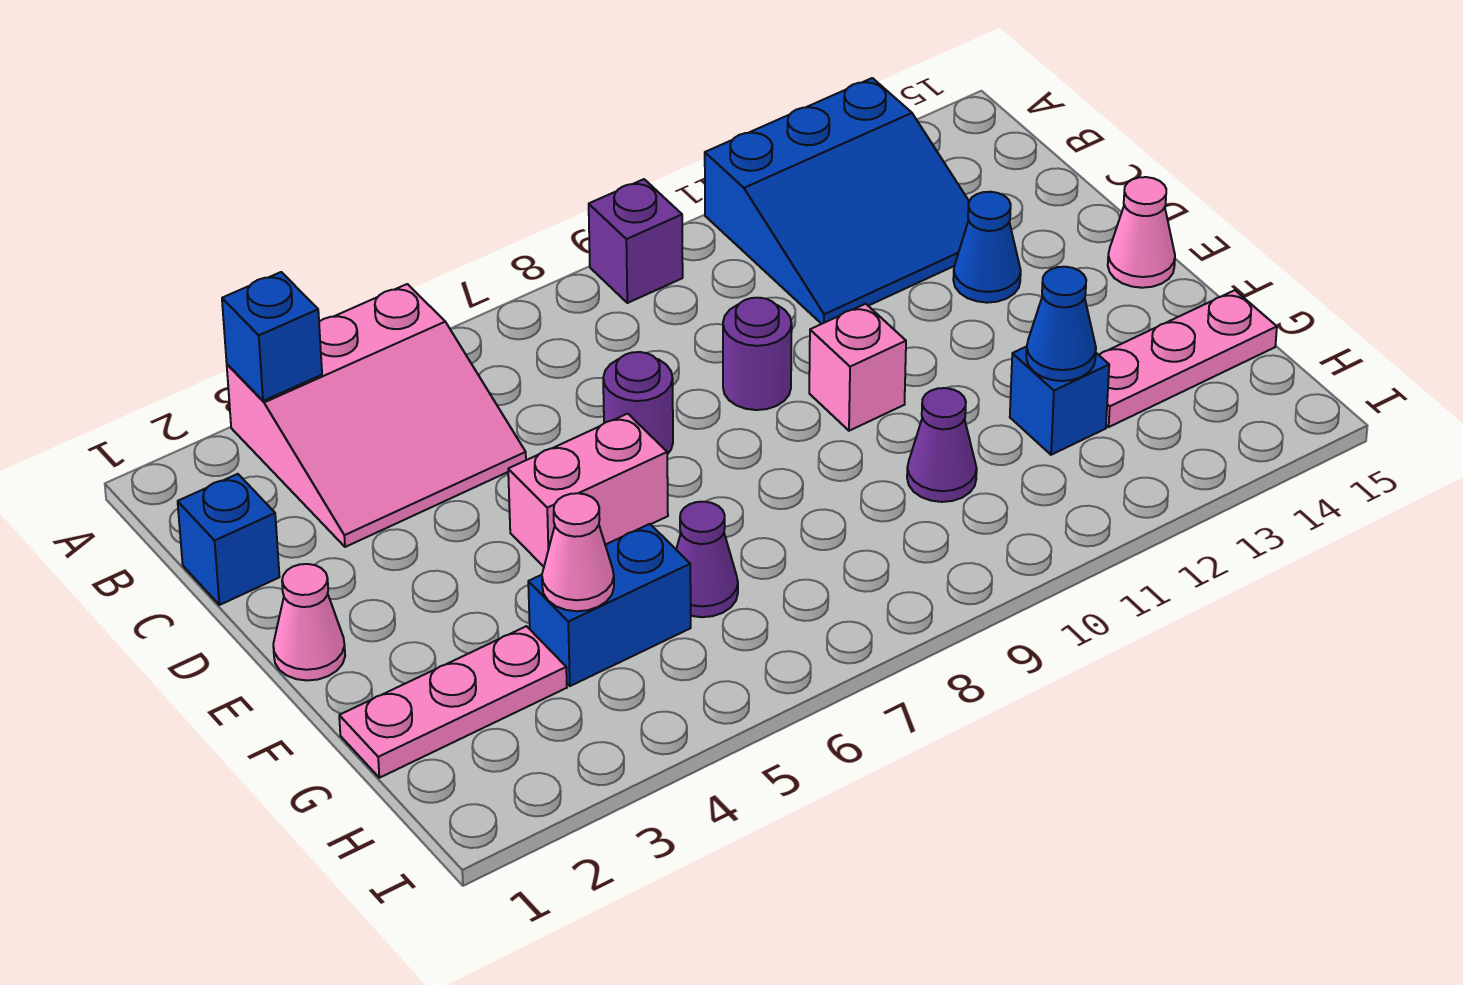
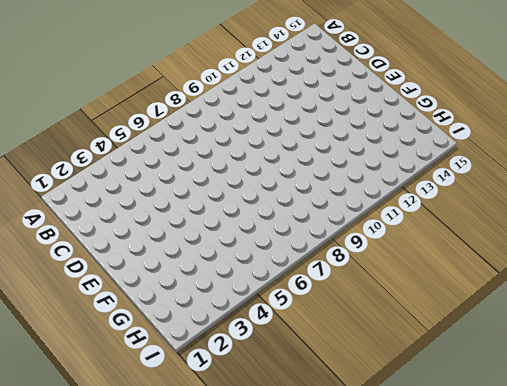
none -> pink slope A3:C5 level 1 top A
none -> purple brick A9 level 1
none -> blue slope A11:C13 level 1 top A

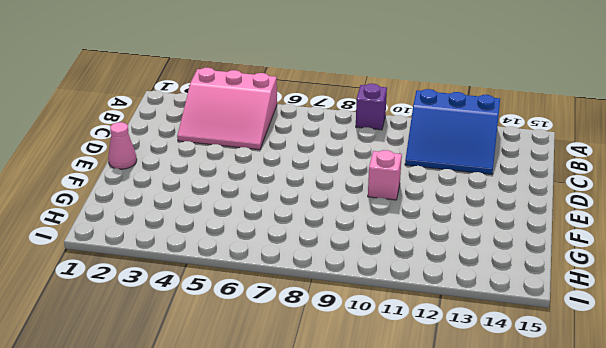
none -> blue brick C1 level 1
none -> purple round brick D7 level 1
none -> purple round brick D9 level 1

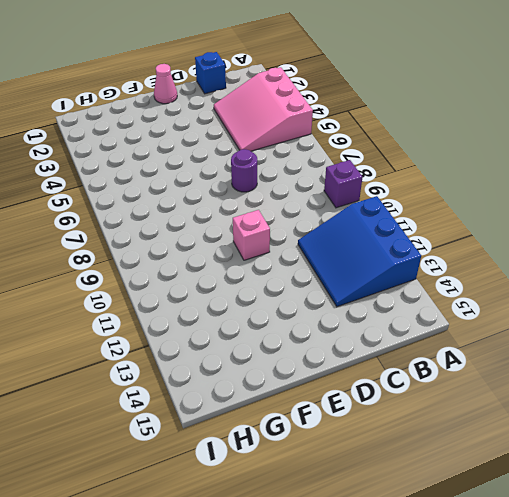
none -> purple round brick D9 level 1
none -> blue cone D13 level 1
none -> pink brick E5:E6 level 1

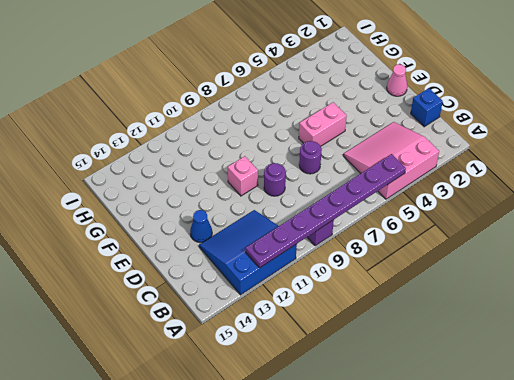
purple plate A5:A12 level 2 -> none
none -> pink cone E15 level 1
none -> pink plate G1:G3 level 1
none -> blue brick G4:G5 level 1

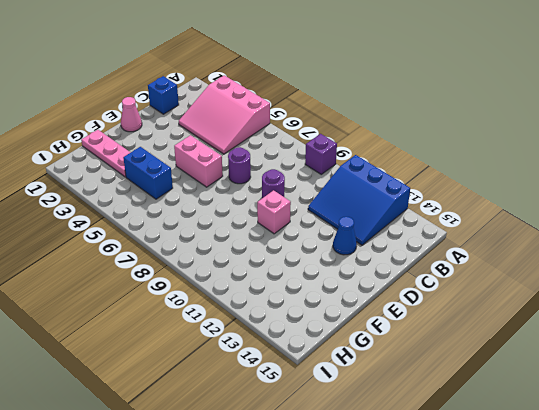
none -> pink cone E15 level 1
none -> purple cone G6 level 1
none -> purple cone G10 level 1

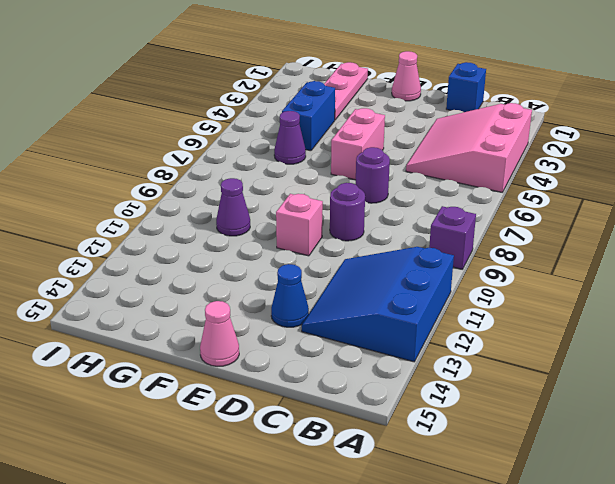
none -> blue brick G12 level 1
none -> pink plate G13:G15 level 1
none -> blue brick A3 level 2

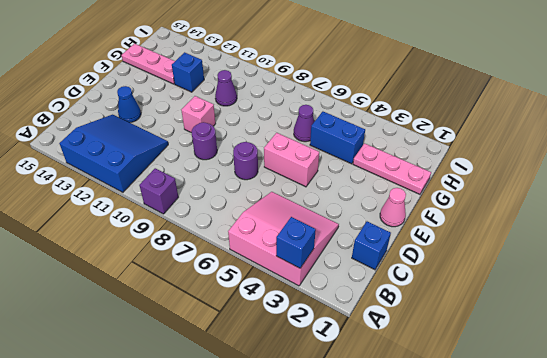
none -> pink cone E15 level 1
none -> pink cone G4 level 2
none -> blue cone G12 level 2

